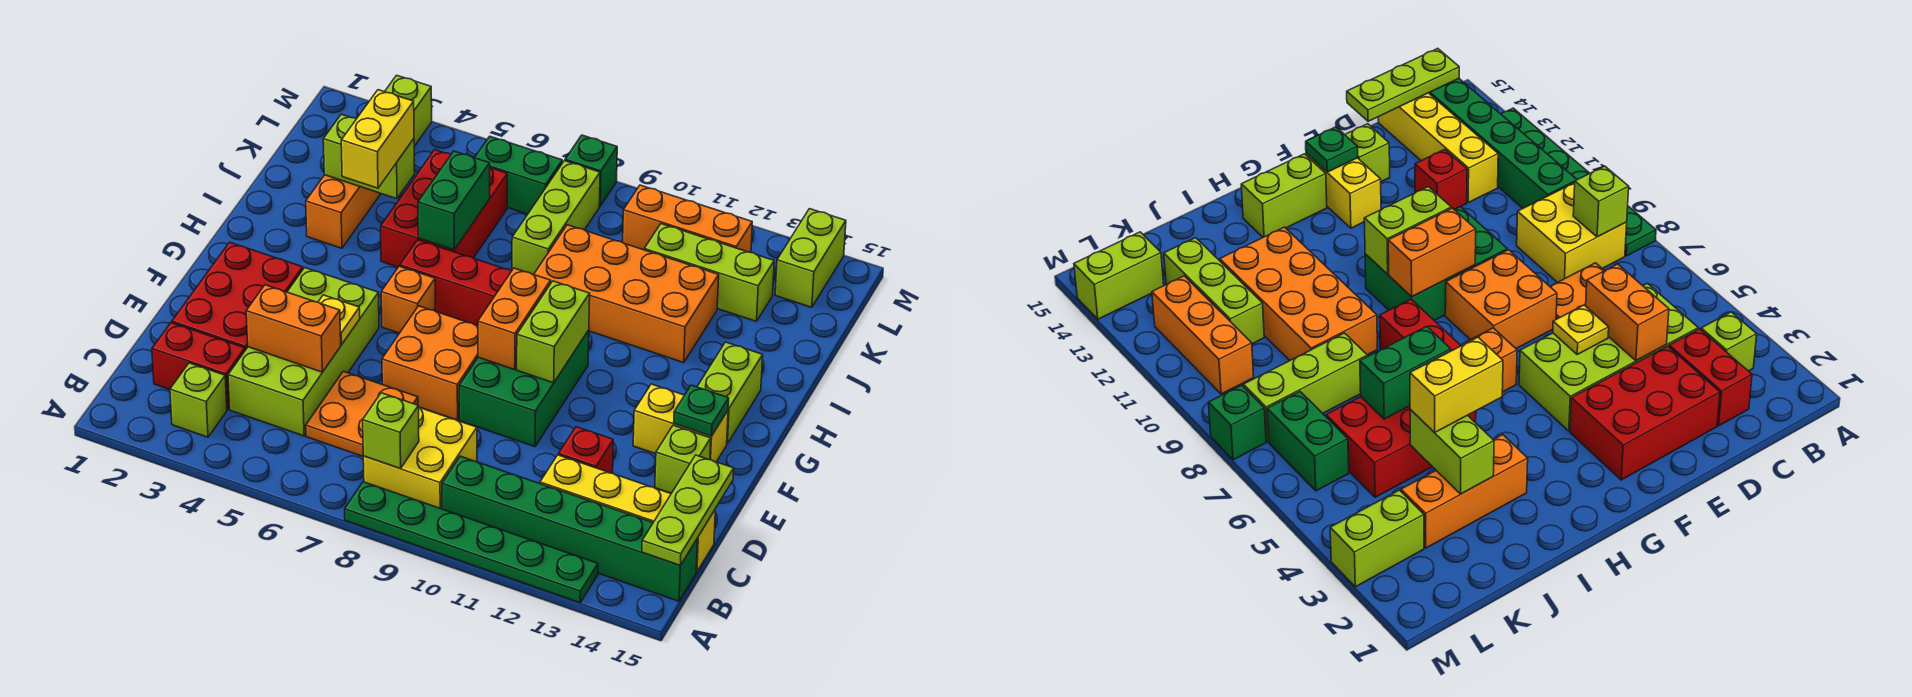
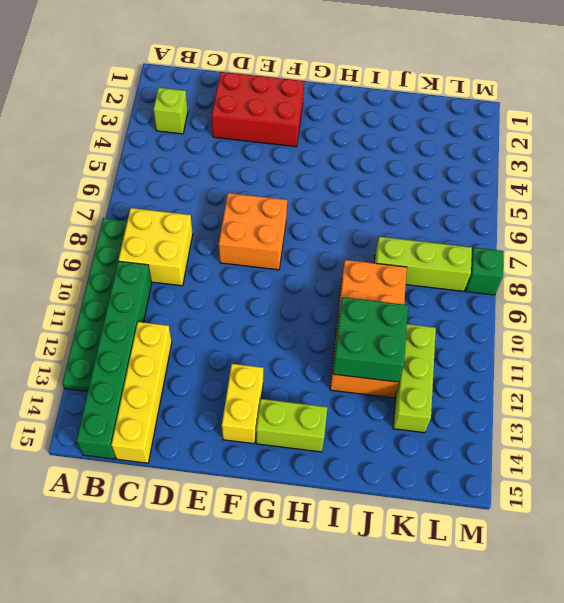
green brick I11:J12 level 2 -> none
none -> red brick C2:C3 level 1
none -> lime brick C4:F5 level 1
none -> orange plate C6:D7 level 1
none -> red brick D12 level 1

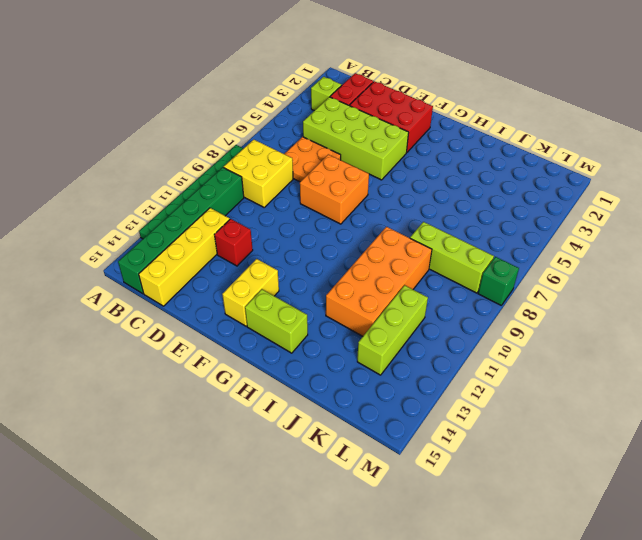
none -> green brick E9:G10 level 1
none -> lime brick E14 level 1
none -> orange brick G6 level 1
none -> red brick H6:H8 level 1

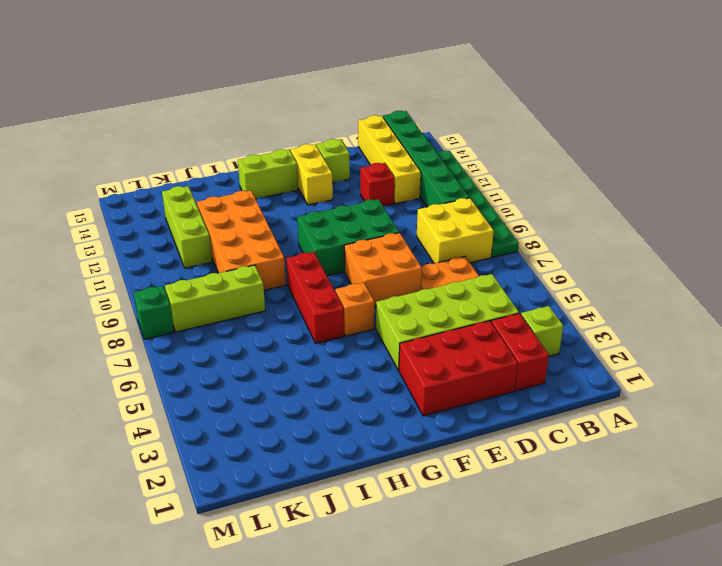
none -> orange brick I3:K3 level 1
none -> red brick I5:K6 level 1
none -> lime brick L3:M3 level 1
none -> green brick L6:L7 level 1

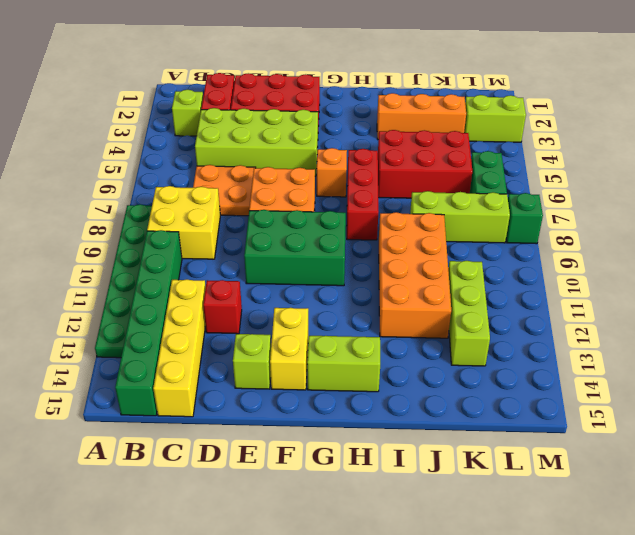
none -> orange brick L10:L12 level 1
none -> lime brick L14:M14 level 1
none -> lime brick B8 level 2
none -> lime plate B15:D15 level 2

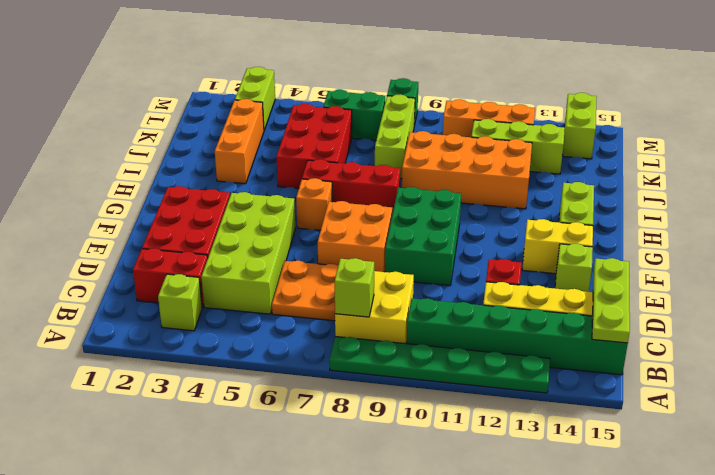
none -> orange brick D4:D5 level 2
none -> yellow plate E5 level 2
none -> orange brick F9:G9 level 2
none -> lime brick F10:G10 level 2

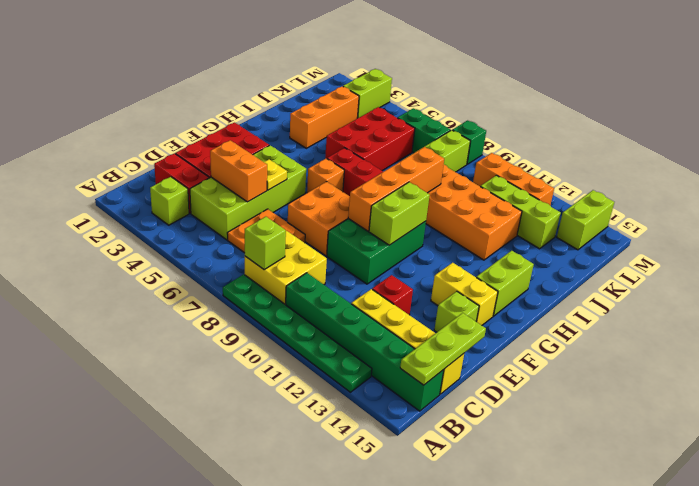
orange brick F9:I9 level 2 -> orange brick F9:G9 level 2
none -> green plate F14 level 2
none -> green brick I6:J6 level 2
none -> lime brick J3:J4 level 2
none -> yellow brick I4:J4 level 3

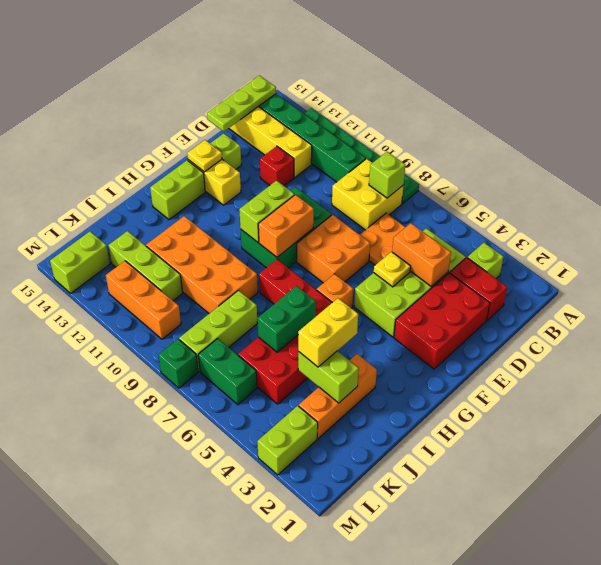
yellow plate F14 level 2 -> green plate F14 level 2

